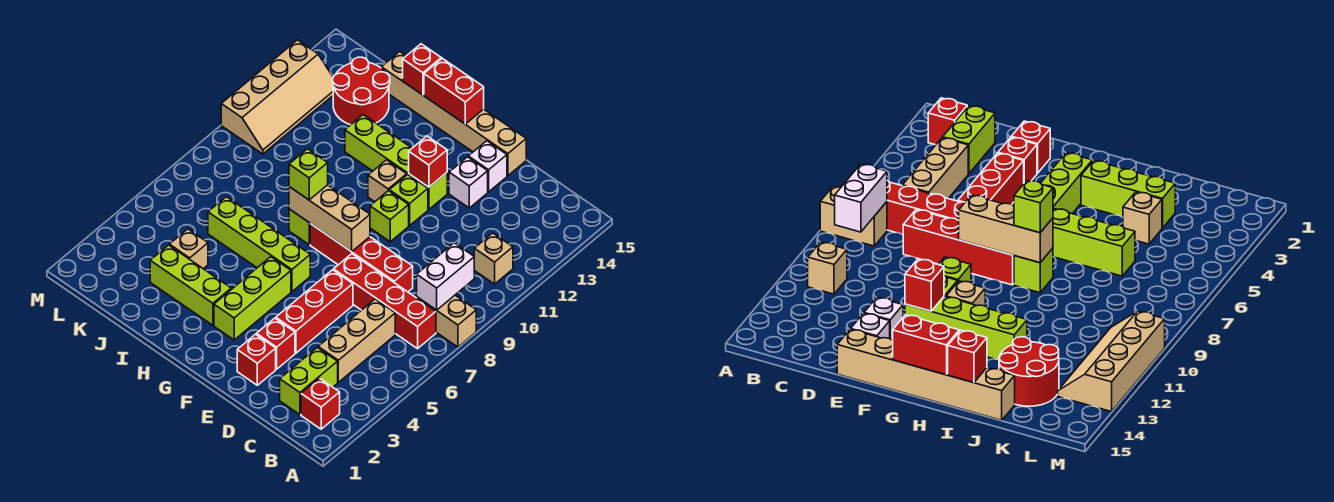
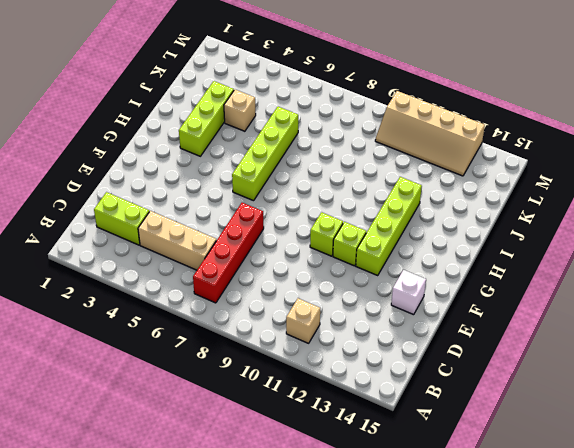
none -> tan brick A8:B8 level 1
none -> red brick B2 level 1
none -> red brick D8:G8 level 1
none -> red brick E2 level 1

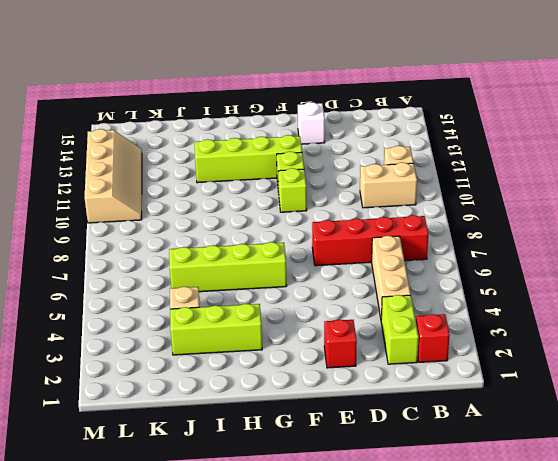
tan brick B10:C10 level 1 -> tan brick A8:B8 level 1
none -> red brick D8:G8 level 1
none -> red brick E3 level 1
none -> red brick E4:E6 level 1
none -> white brick E13 level 1

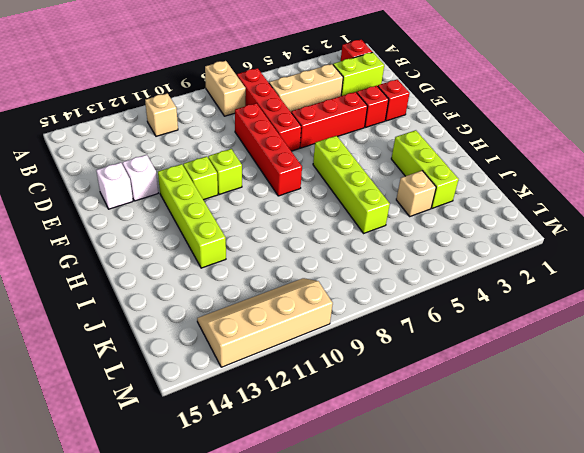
none -> tan brick E15:J15 level 1
none -> lime brick G3:G5 level 1
none -> tan brick G11 level 1
none -> lime brick H8 level 1

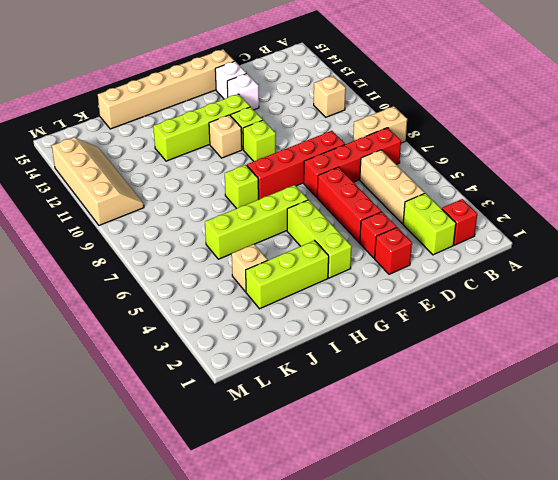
none -> red round brick J13:K14 level 1
none -> white brick B8:B9 level 2
none -> tan brick F8:H8 level 2
none -> red brick F12 level 2

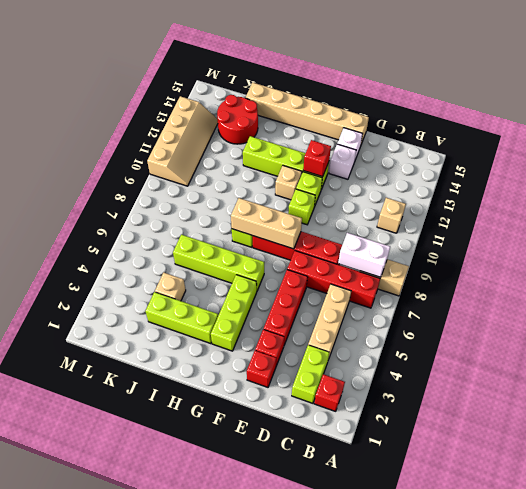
white brick B8:C8 level 2 -> white brick B8:B9 level 2
none -> red brick G15:H15 level 2
none -> red brick I15 level 2
none -> lime brick H8 level 3

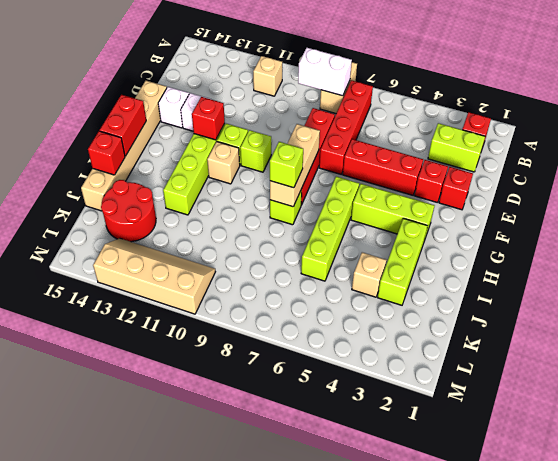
none -> tan brick C4:C6 level 1

